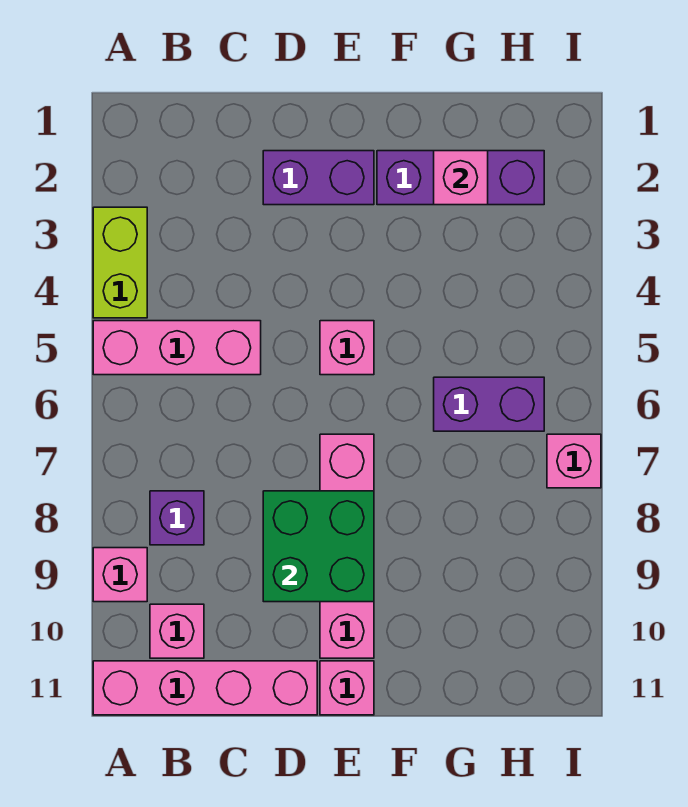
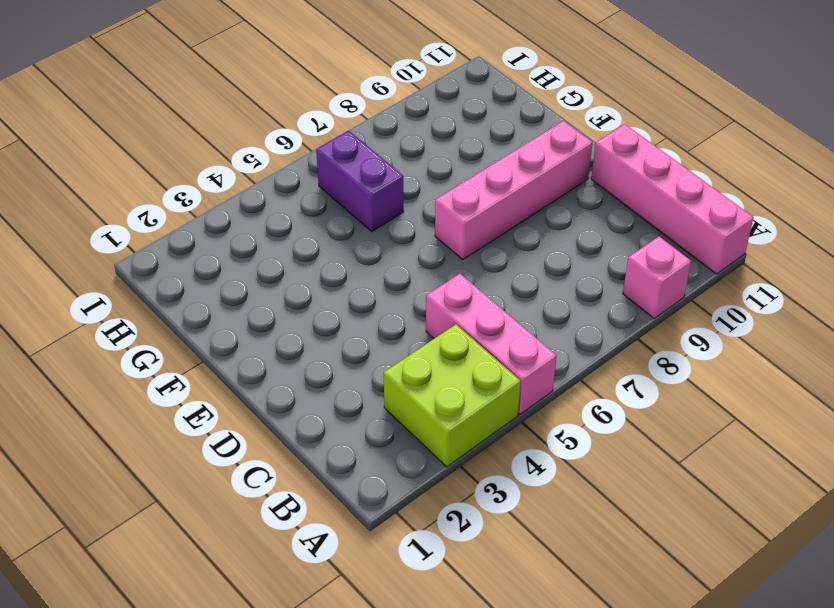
lime brick A3:B4 level 1 -> lime brick A3:A4 level 1
none -> purple brick B8 level 1
none -> pink brick B10 level 1
none -> purple brick D2:E2 level 1

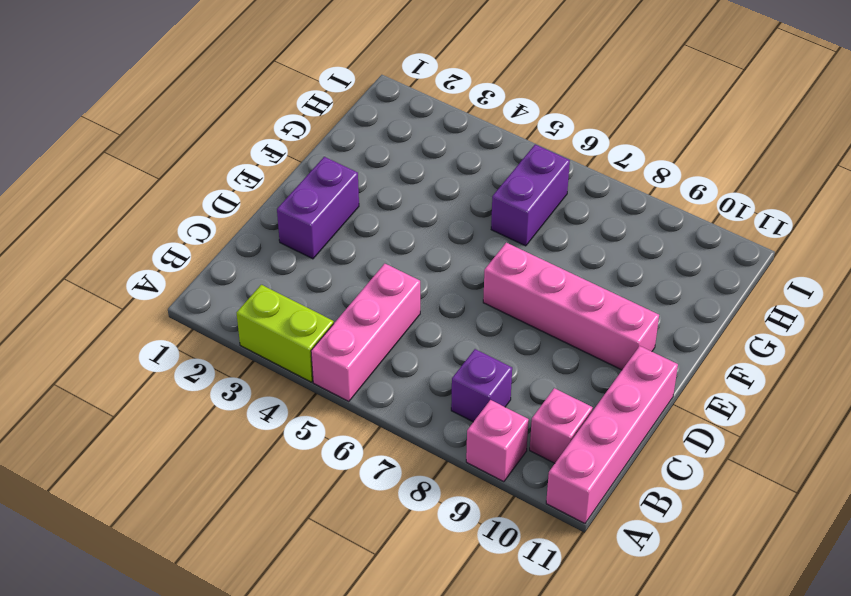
none -> pink brick E5 level 1
none -> pink brick E11 level 1
none -> purple brick F2:H2 level 1

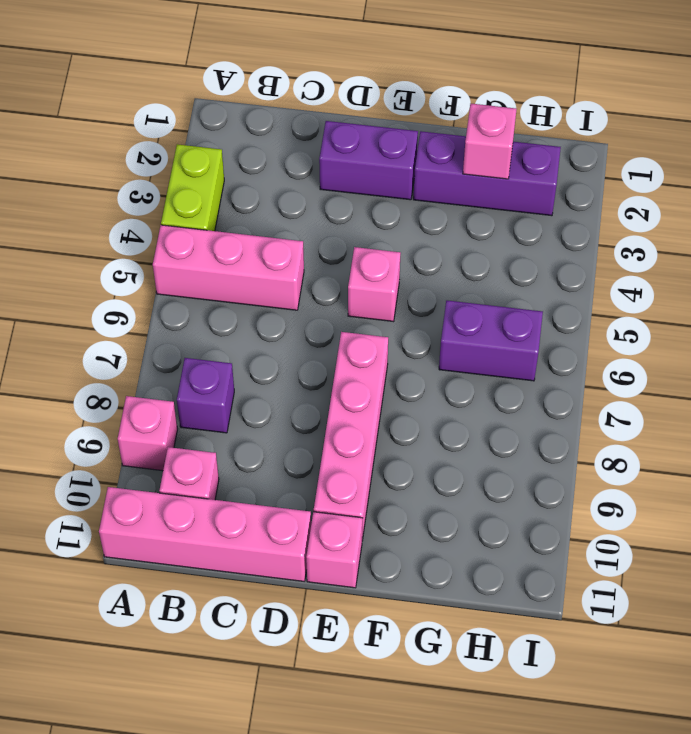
none -> pink brick I7 level 1
none -> green brick D8:E9 level 2

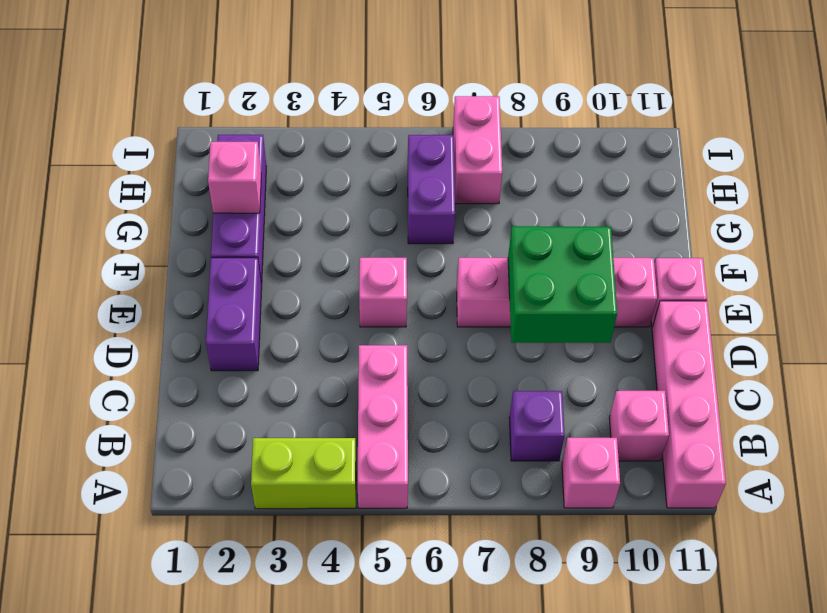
pink brick H7:I7 level 1 -> pink brick I7 level 1

